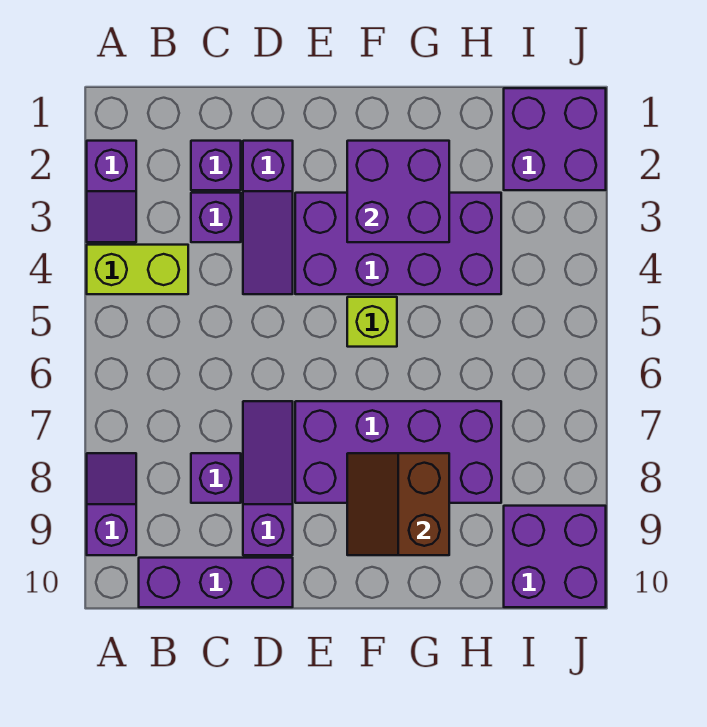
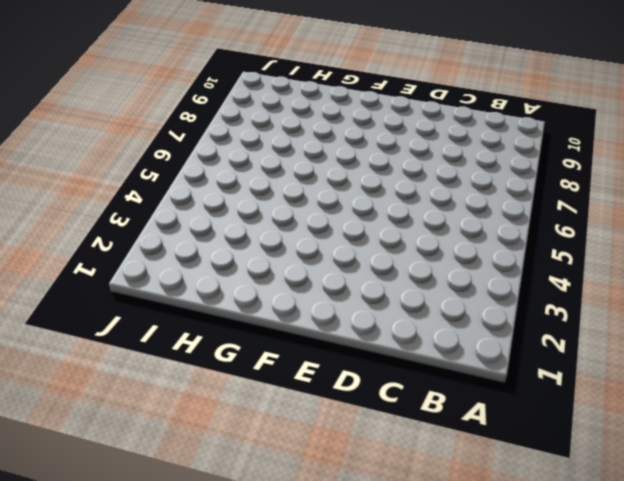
none -> purple slope A2:A3 level 1 top 2
none -> lime brick A4:B4 level 1
none -> purple slope A8:A9 level 1 top 9

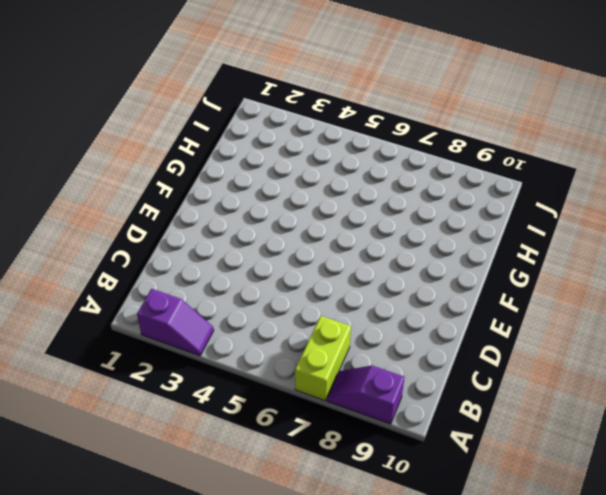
lime brick A7:B7 level 1 -> lime brick A4:B4 level 1
none -> purple brick B10:D10 level 1
none -> purple brick C2 level 1
none -> purple brick C3 level 1

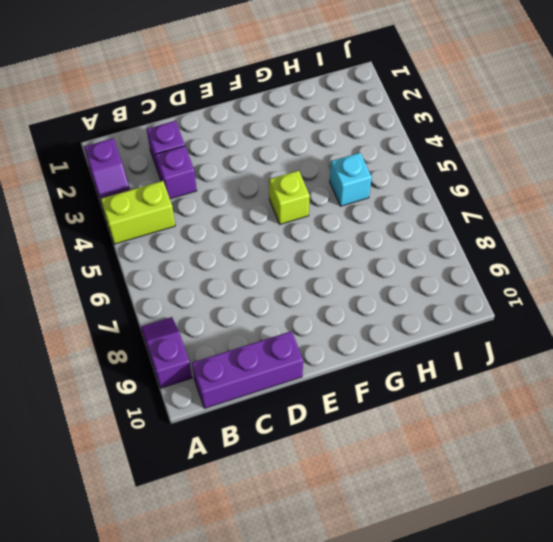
cyan brick H5 level 1 -> none
none -> purple brick C8 level 1
none -> purple slope D2:D4 level 1 top 2
none -> purple slope D7:D9 level 1 top 9

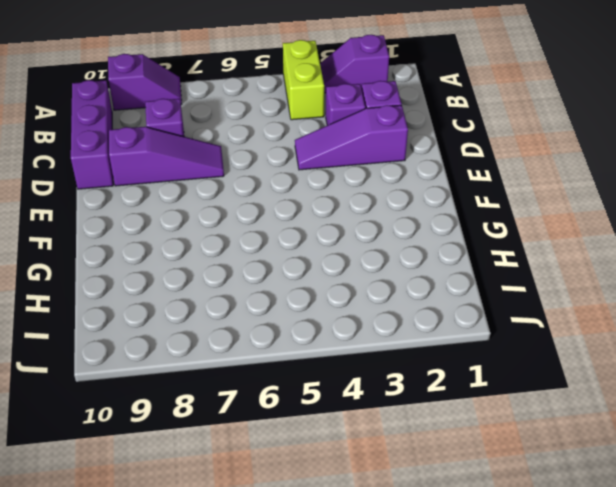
none -> purple brick E3:H4 level 1
none -> purple brick E7:H8 level 1
none -> lime brick F5 level 1

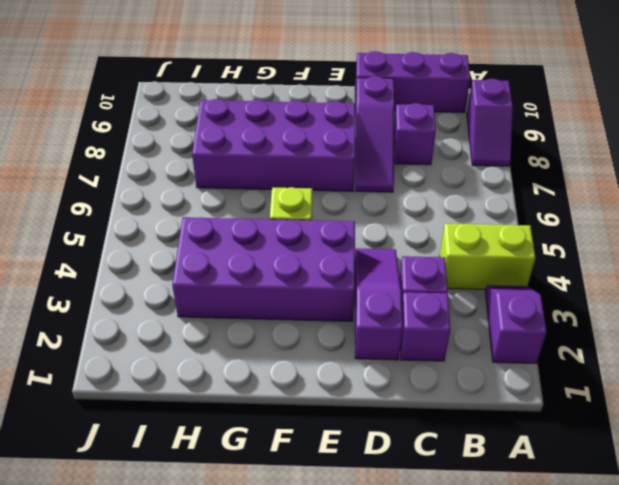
none -> purple brick I1:J2 level 1
none -> purple brick I9:J10 level 1
none -> purple brick F2:G3 level 2

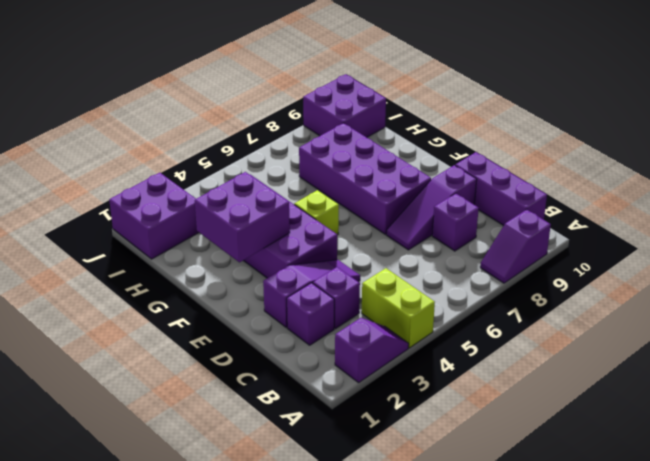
none -> brown slope F8:G9 level 2 top G

